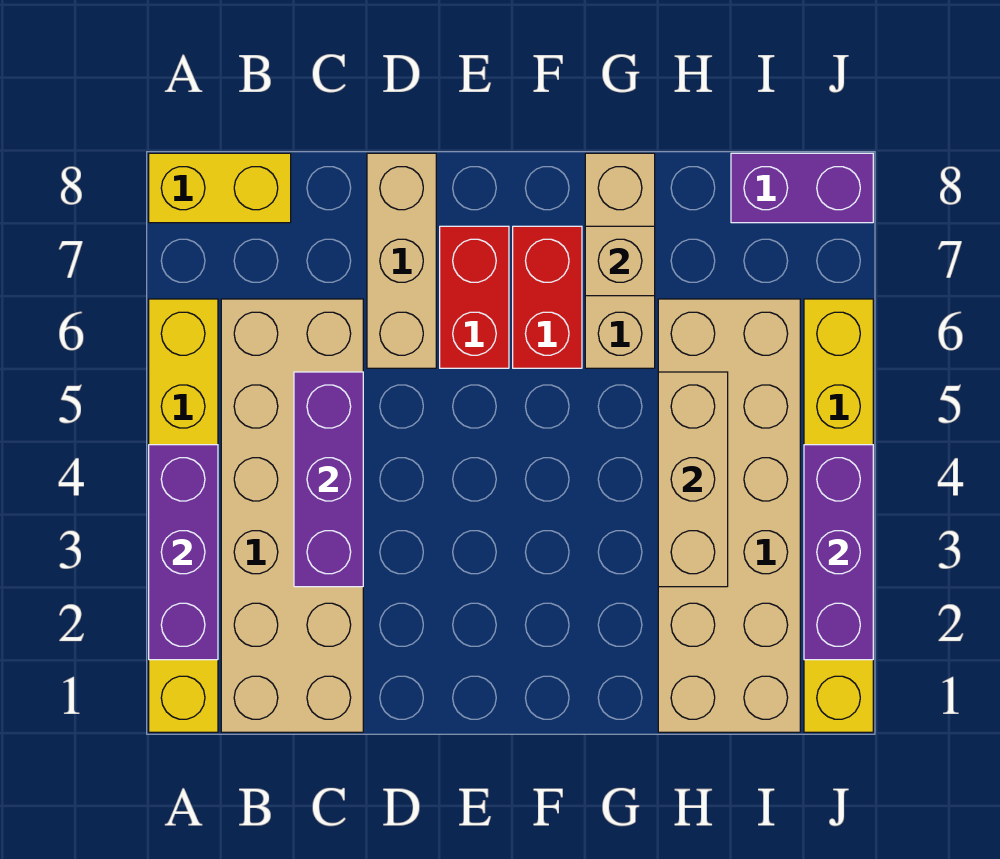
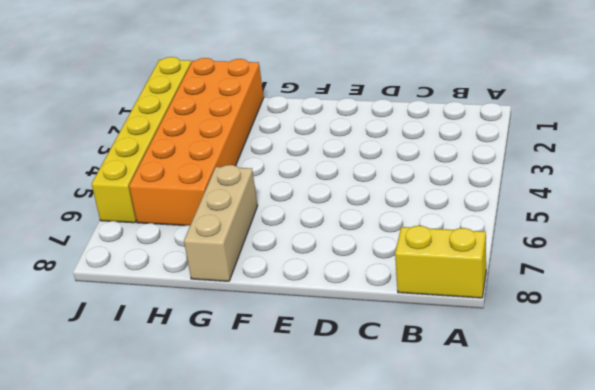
orange brick H1:I6 level 1 -> tan brick H1:I6 level 1
none -> yellow brick A1:A6 level 1
none -> tan brick B1:C6 level 1
none -> tan brick D6:D8 level 1

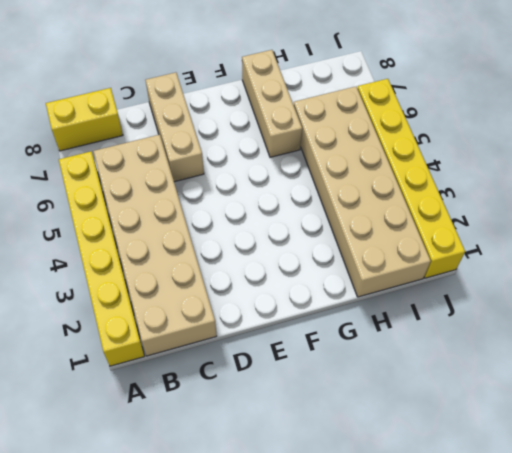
none -> red brick E6:E7 level 1
none -> red brick F6:F7 level 1
none -> purple brick I8:J8 level 1

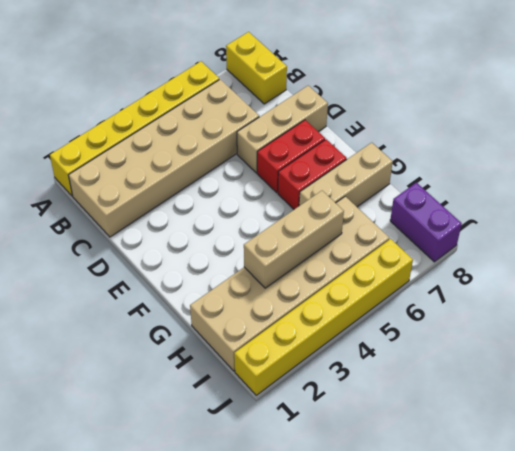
none -> purple brick A2:A4 level 2
none -> purple brick C3:C5 level 2
none -> tan brick G7 level 2

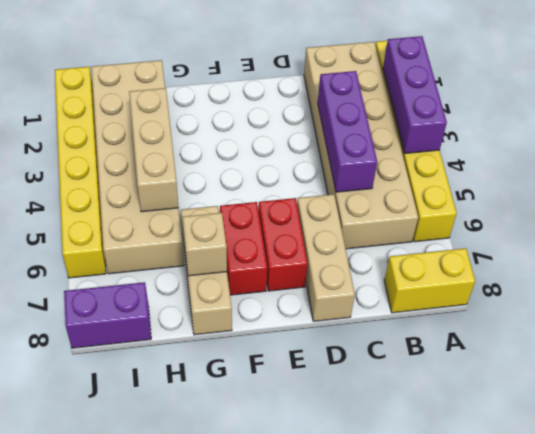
none -> purple brick J2:J4 level 2

